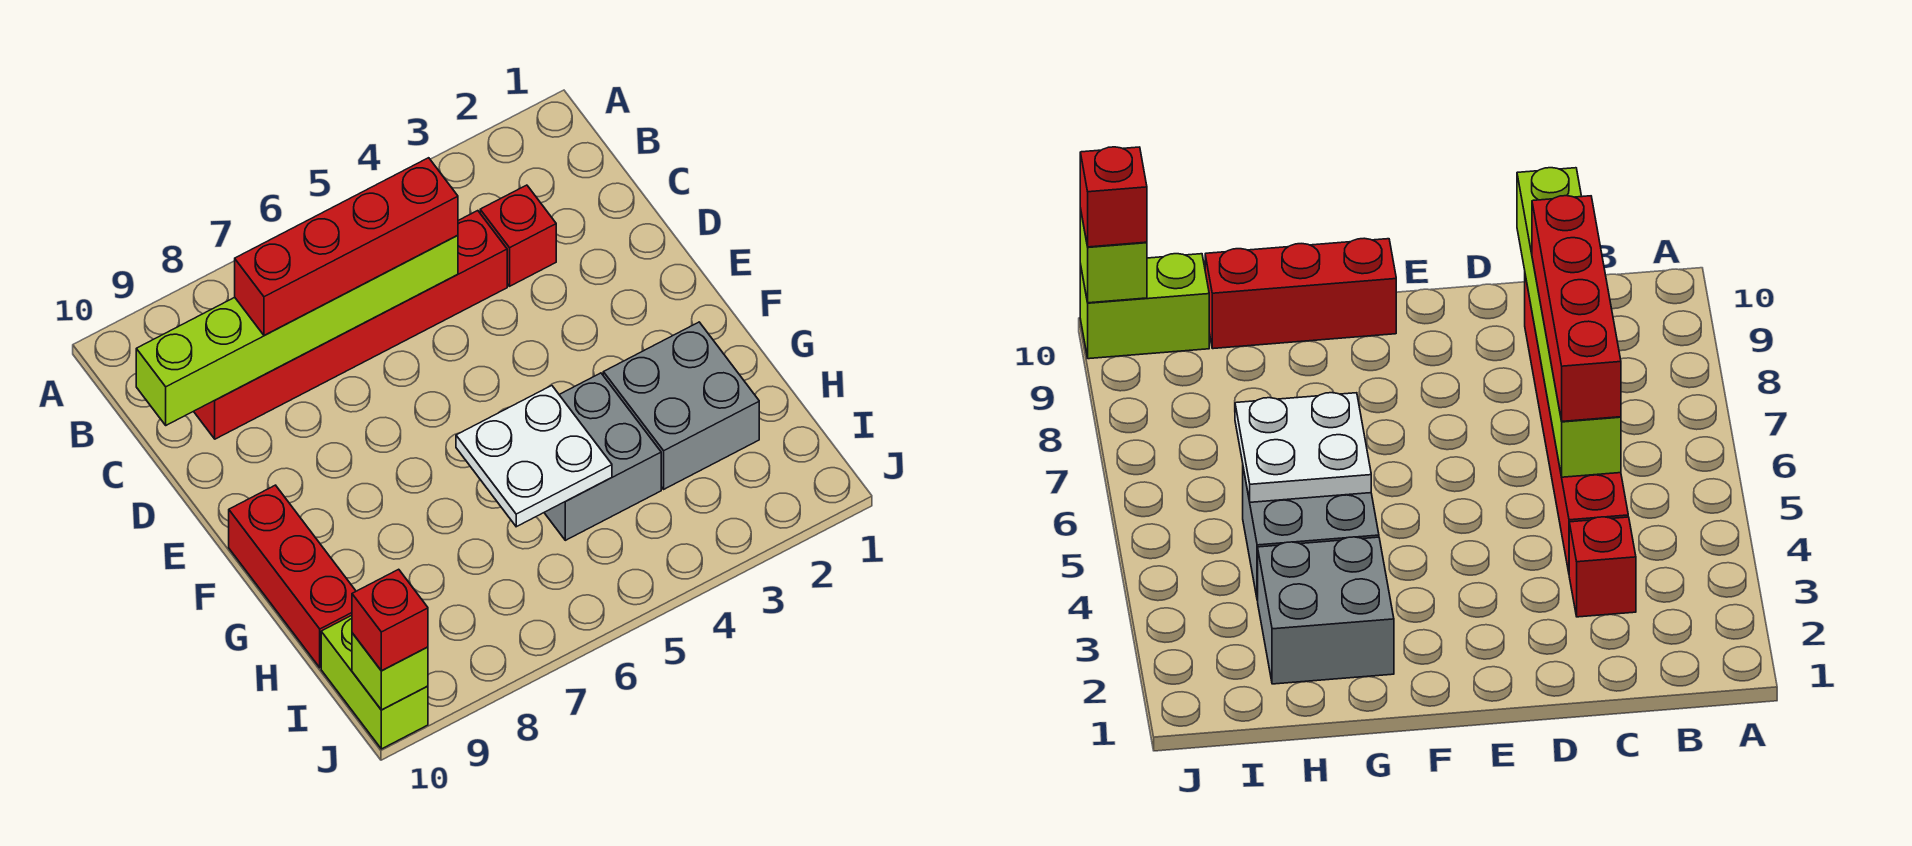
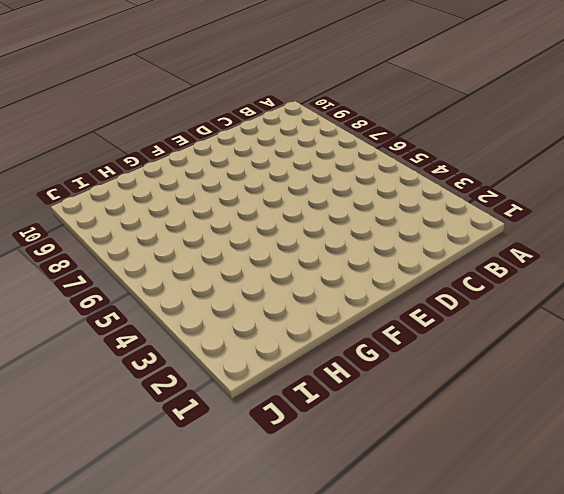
none -> red brick C3 level 1
none -> red brick C4:C9 level 1

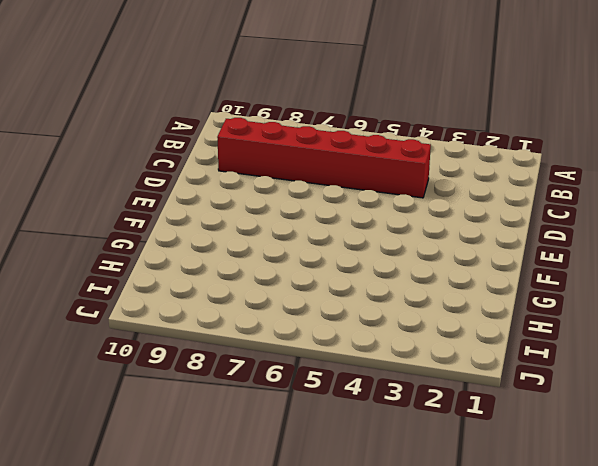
none -> red brick C3 level 1
none -> red brick F10:H10 level 1

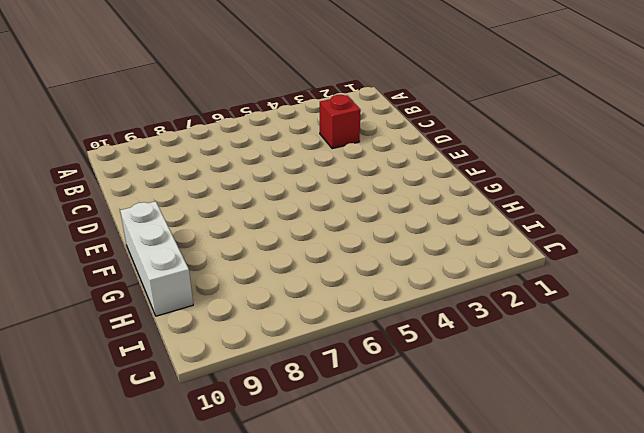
white brick F10:H10 level 1 -> red brick F10:H10 level 1
none -> red brick C4:C9 level 1
none -> grey brick G2:H3 level 1

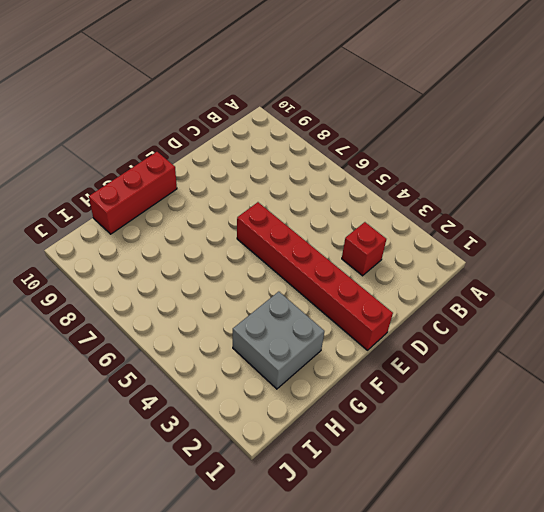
red brick E1:E6 level 1 -> red brick C4:C9 level 1
none -> grey brick G4:H5 level 1
none -> lime brick I10:J10 level 1

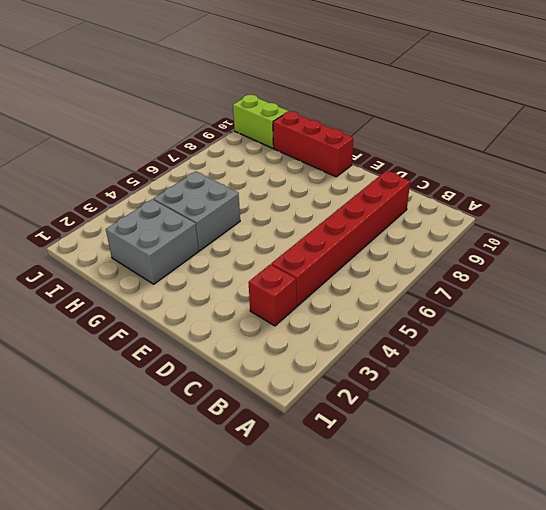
none -> lime brick C5:C10 level 2
none -> white plate G5:H6 level 2

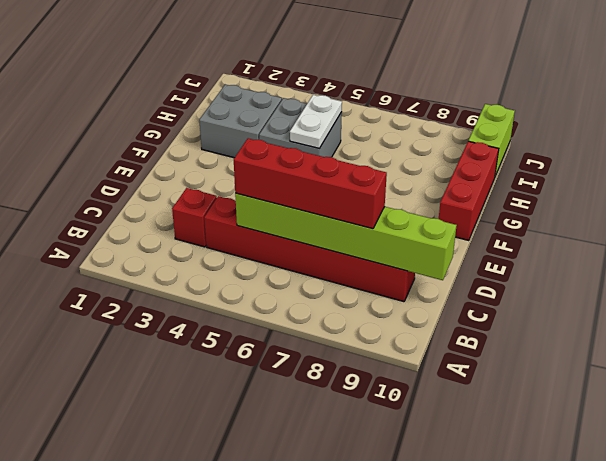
white plate G5:H5 level 2 -> white plate G5:H6 level 2
none -> lime brick J10 level 2
none -> red brick J10 level 3

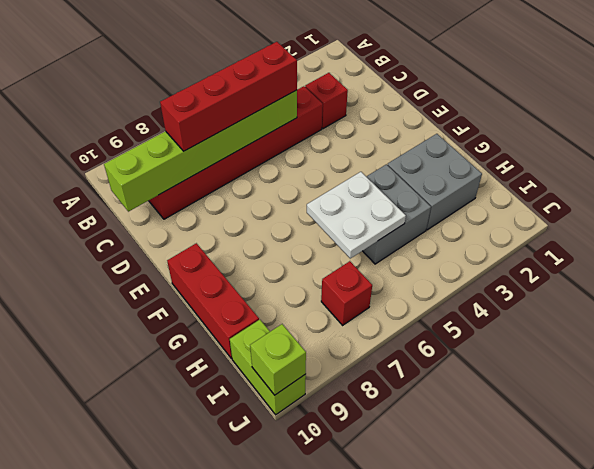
red brick I7 level 1 -> red brick J10 level 3

